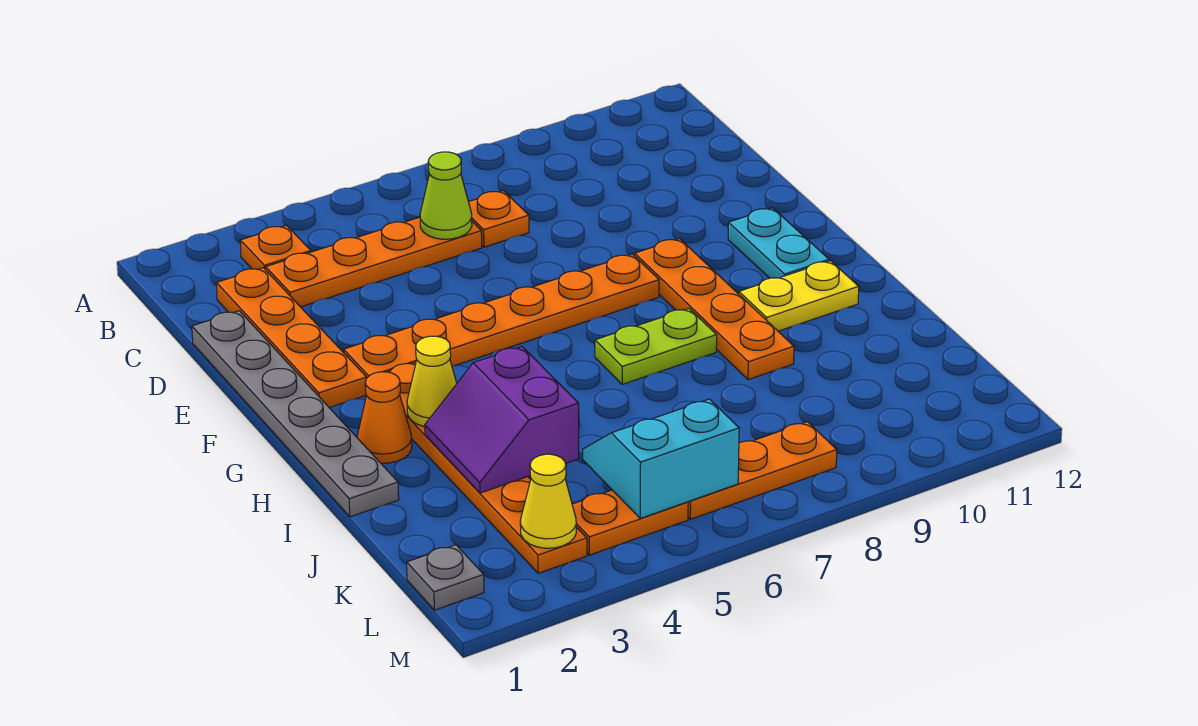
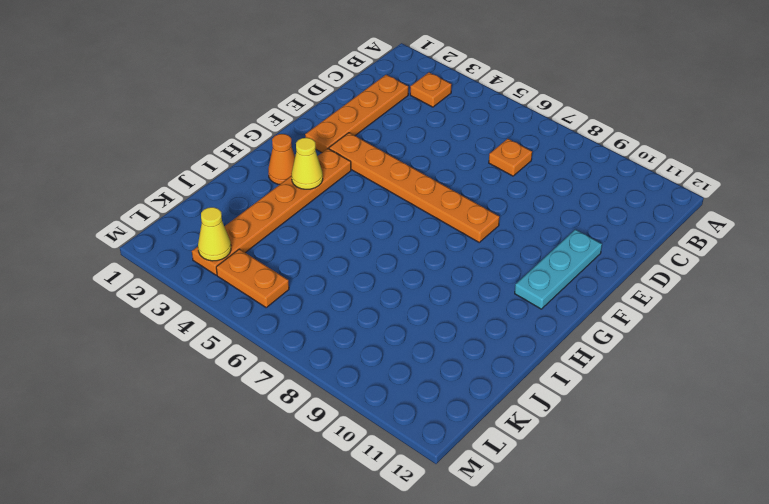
cyan plate E11:G11 level 1 -> cyan plate F11:G11 level 1
none -> orange plate C3:C6 level 1
none -> grey plate D1:I1 level 1
none -> orange plate F9:I9 level 1

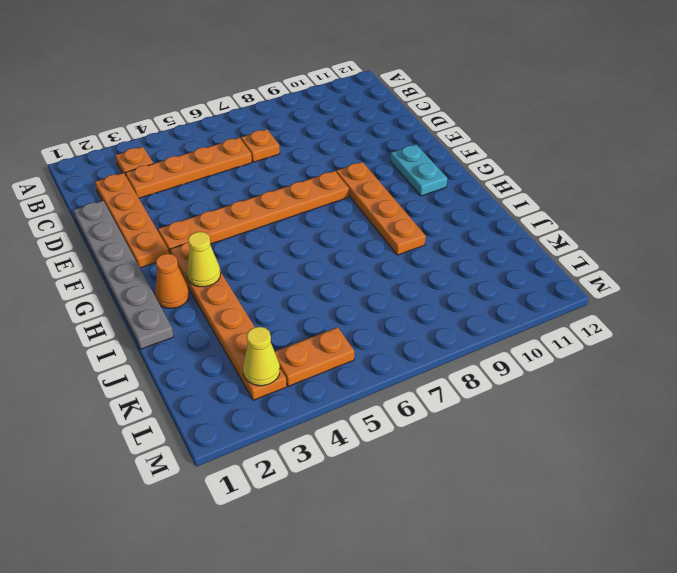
none -> lime plate H7:H8 level 1
none -> yellow plate H10:H11 level 1
none -> grey plate L1 level 1

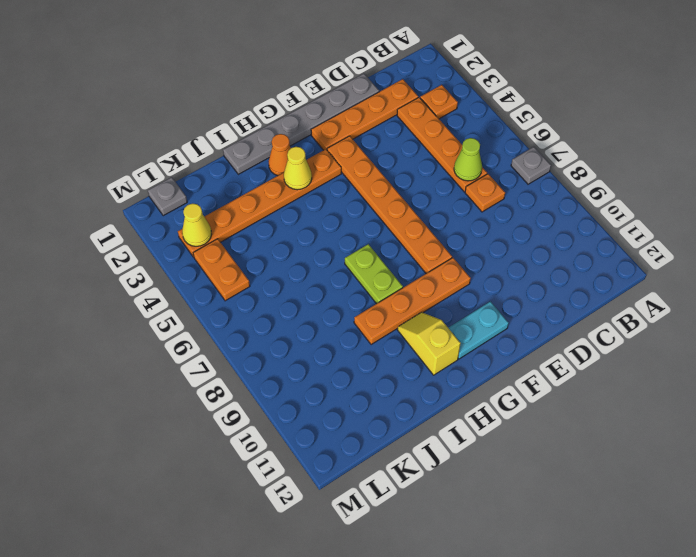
grey plate A7 level 1 -> none
yellow slope H10:H11 level 1 top 11 -> yellow plate H10:H11 level 1
none -> orange plate L6:L8 level 1
none -> purple slope I3:J4 level 2 top 4
none -> cyan slope K5:L6 level 2 top L

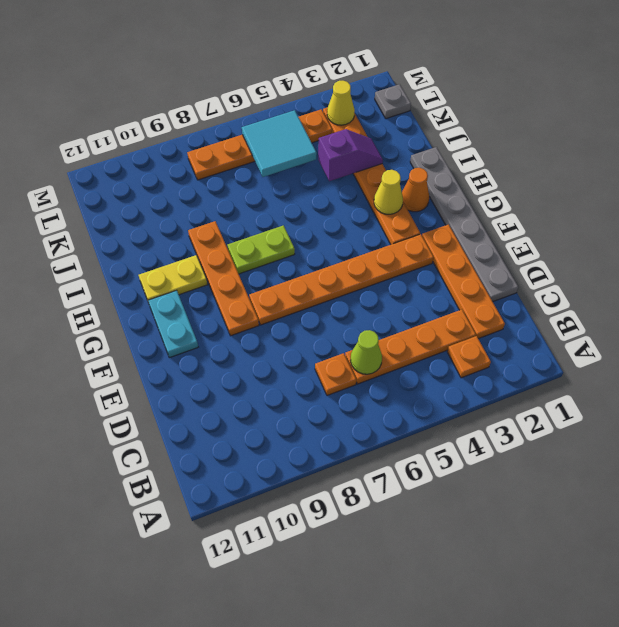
purple slope J3:J4 level 2 top 4 -> purple slope I3:J4 level 2 top 4
cyan tile K5:L6 level 2 -> cyan slope K5:L6 level 2 top L

